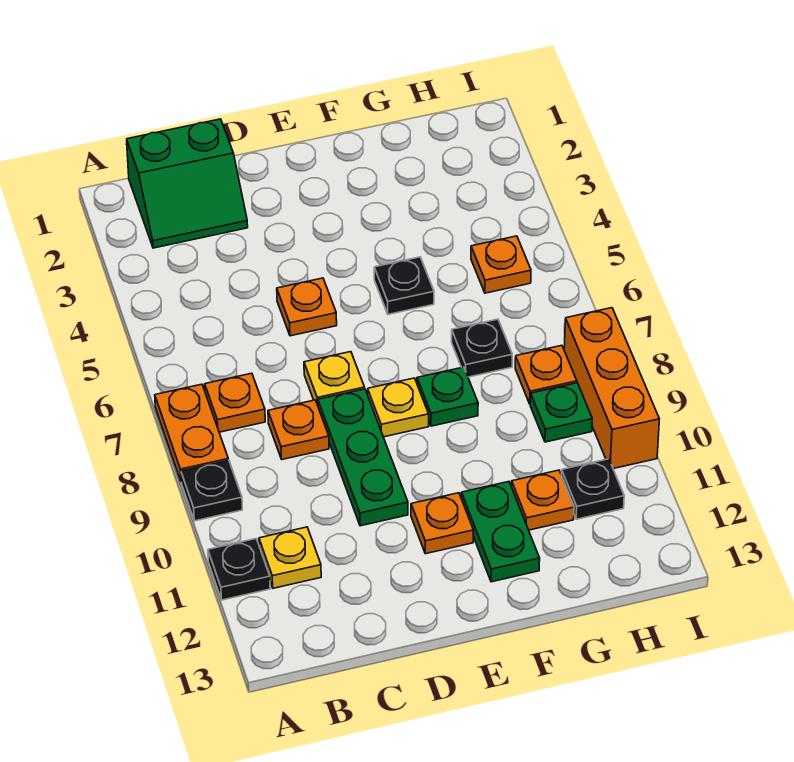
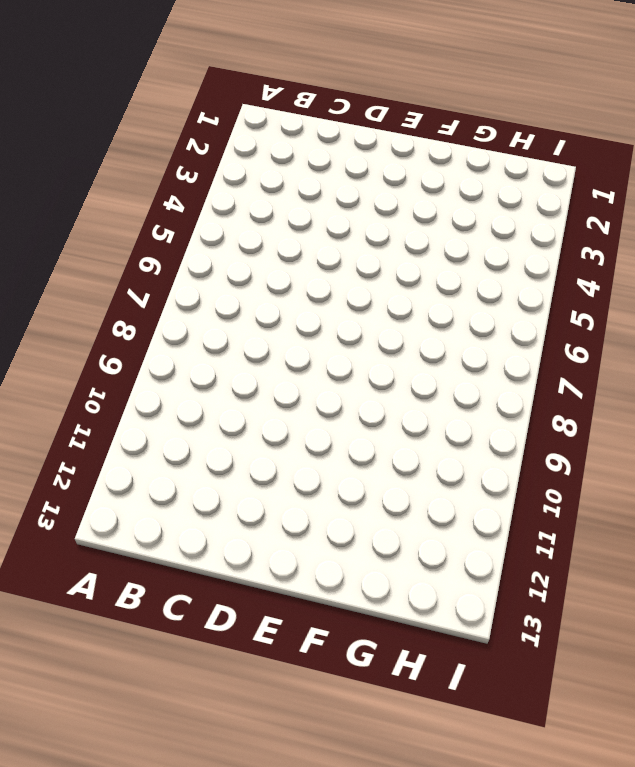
none -> orange plate A7:A8 level 1
none -> black plate A9 level 1
none -> black plate A11 level 1

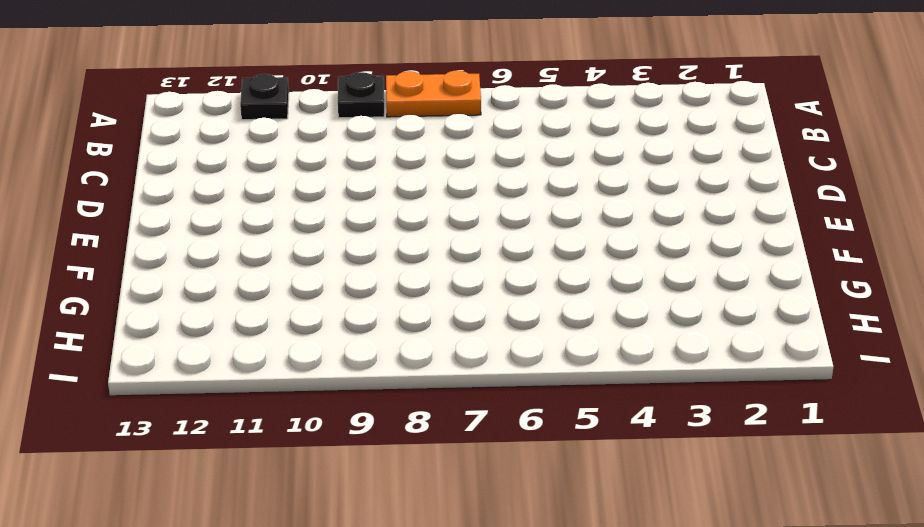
none -> green slope B1:C2 level 1 top 1
none -> orange plate B7 level 1
none -> yellow plate B11 level 1

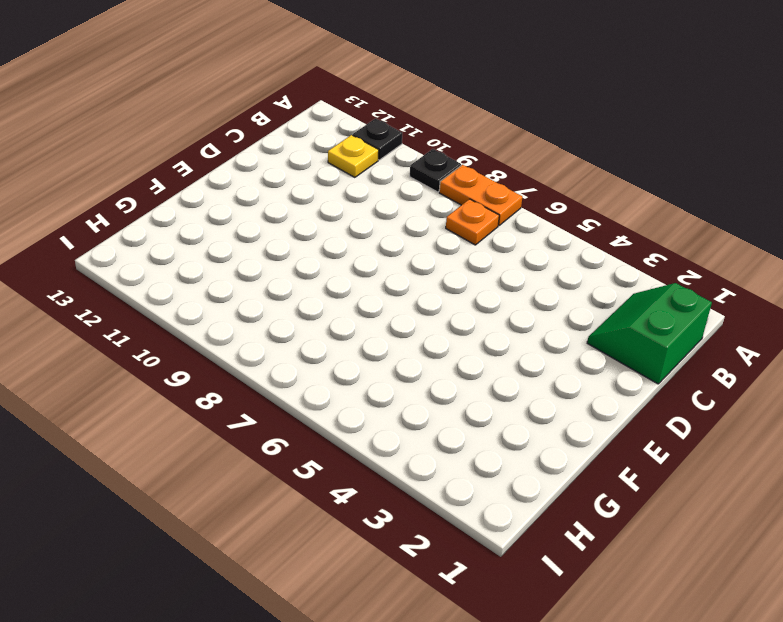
none -> orange plate C8 level 1
none -> orange plate D5 level 1
none -> yellow plate D7 level 1

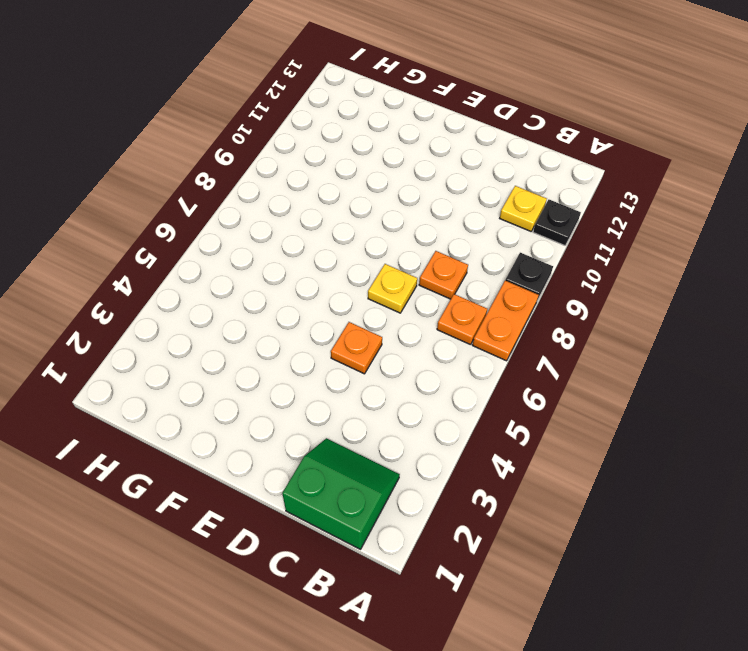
none -> green plate D8:D10 level 1
none -> yellow plate E8 level 1
none -> orange plate E11 level 1

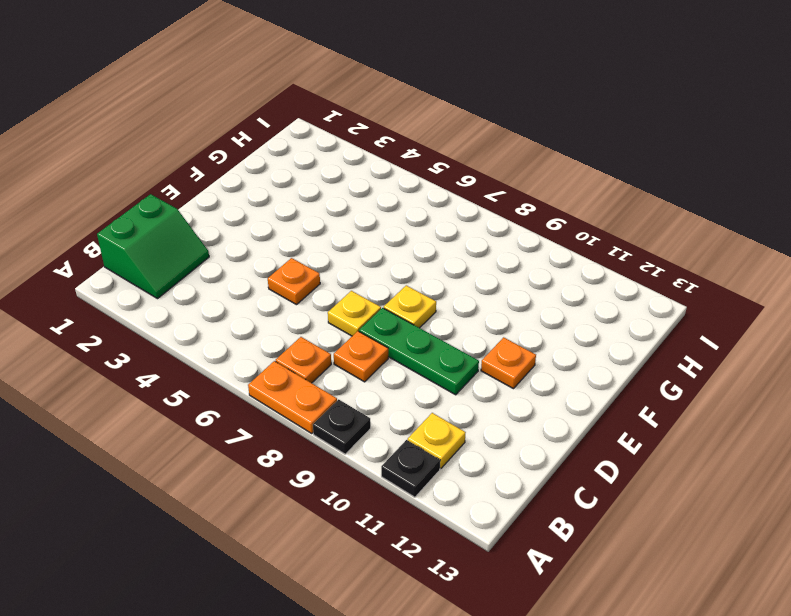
none -> black plate F5 level 1
none -> green plate F8 level 1
none -> green plate F11:F12 level 1

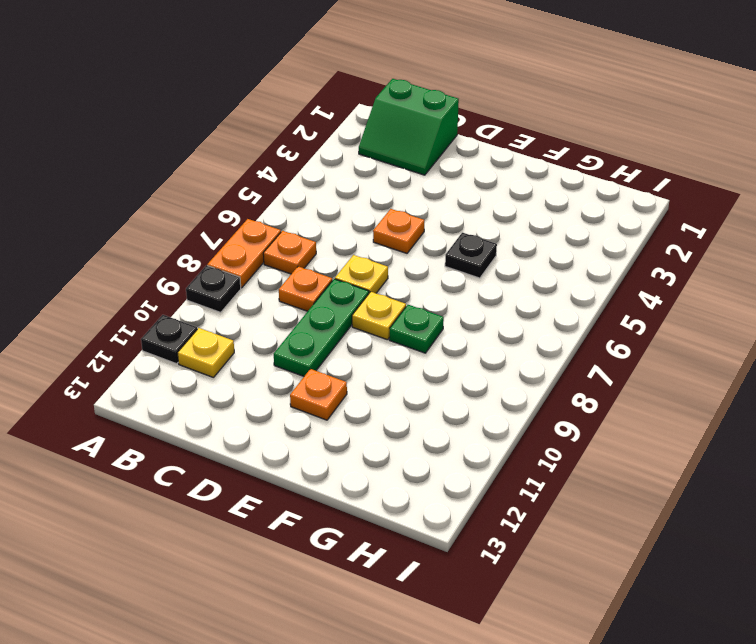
none -> green plate F11:F12 level 1
none -> black plate G7 level 1
none -> orange plate G11 level 1

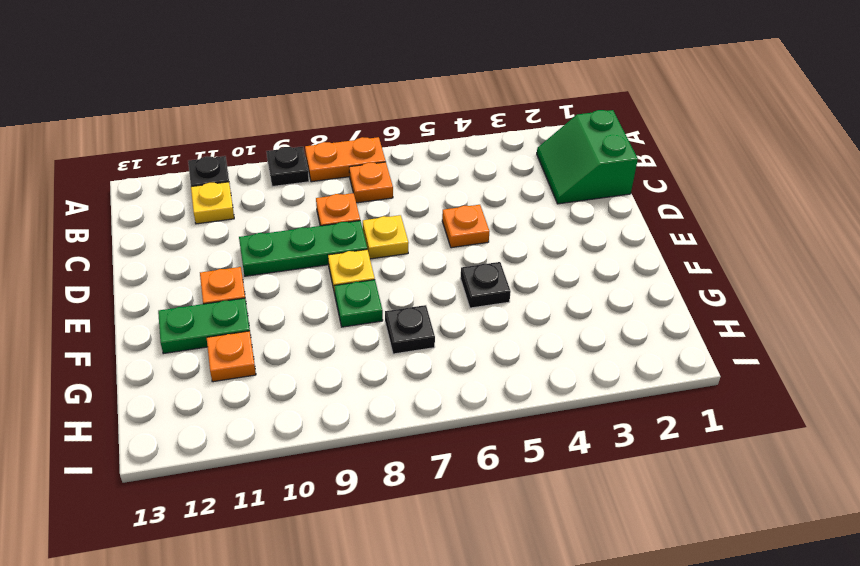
none -> orange plate H5 level 1
none -> orange plate H8 level 1
none -> green plate H9 level 1

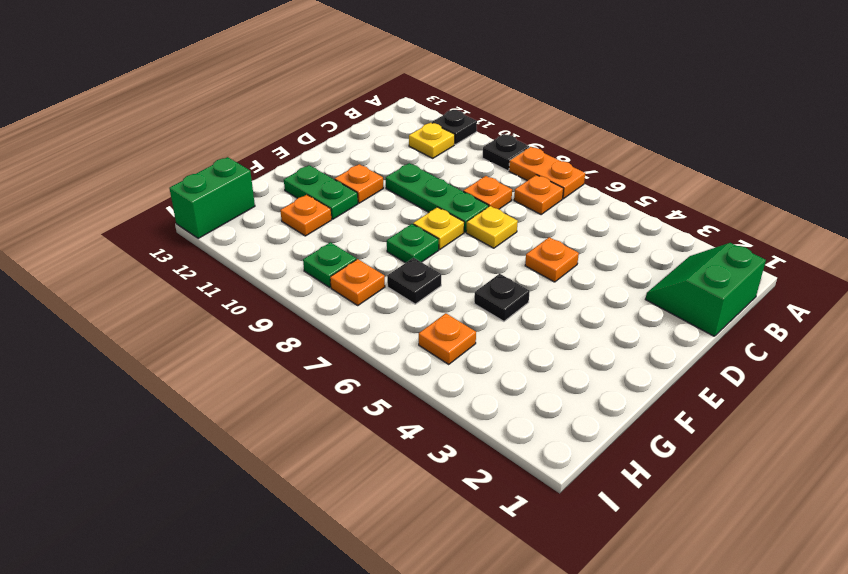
green brick H13:I13 level 1 -> none
none -> black plate H11 level 1
none -> orange brick I8:I10 level 1

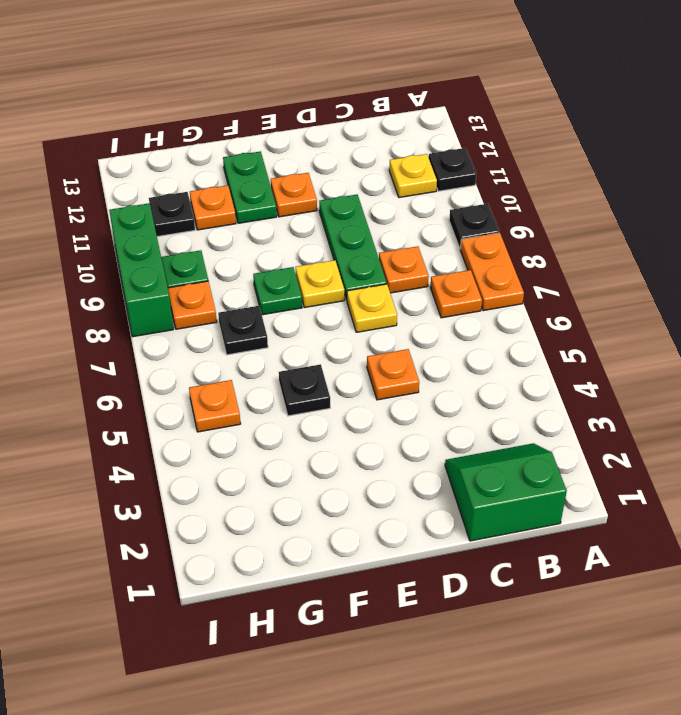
green brick I8:I10 level 1 -> orange brick I8:I10 level 1

